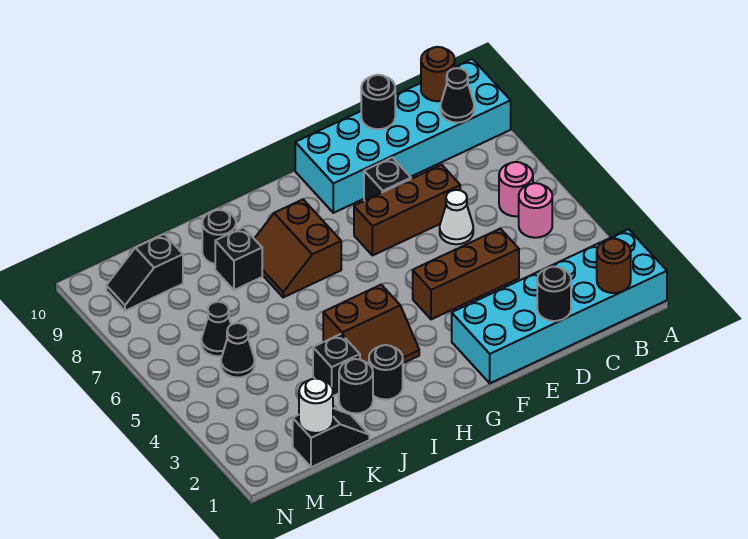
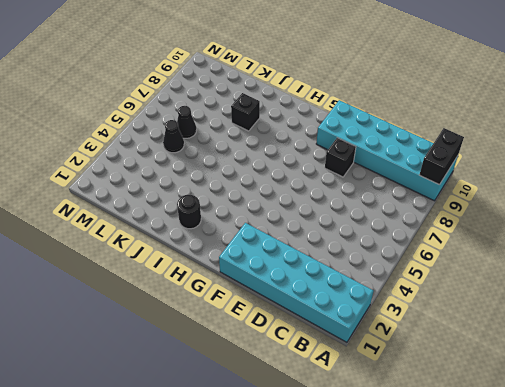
black brick A9:A10 level 2 -> none
none -> pink round brick B5 level 1
none -> pink round brick B6 level 1
none -> brown brick D4:F4 level 1

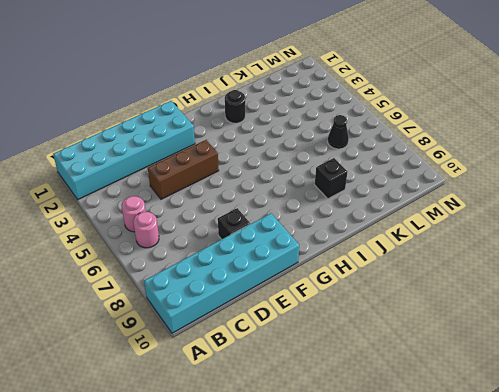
none -> white cone D6 level 1
none -> brown brick D7:F7 level 1
none -> brown slope H3:I4 level 1 top 4

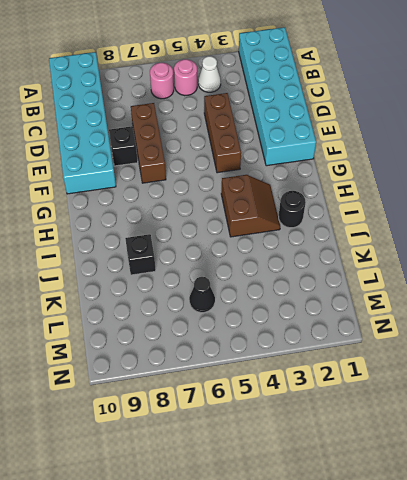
white cone B4 level 1 -> white cone D6 level 1
none -> brown slope H7:I8 level 1 top H
none -> black round brick J2 level 1
none -> black brick J3 level 1

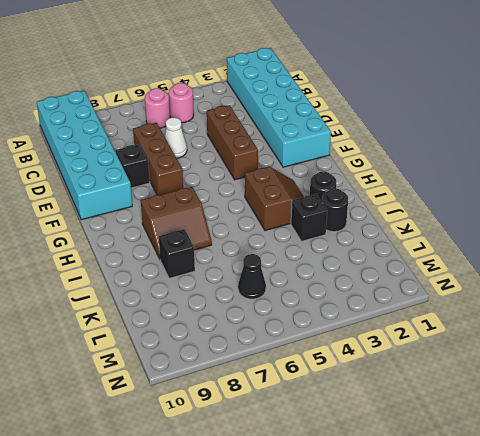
none -> black round brick J9 level 1
none -> black slope K1:L1 level 1 top L
none -> black cone L5 level 1

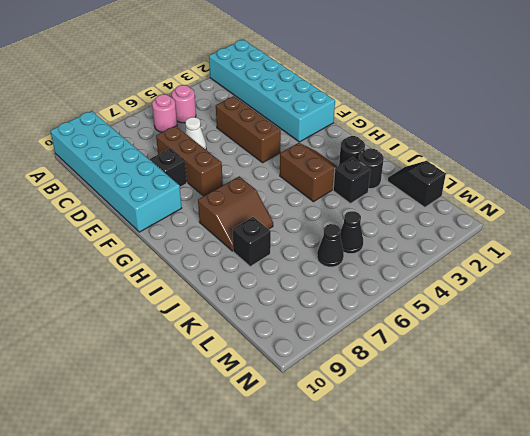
none -> black round brick J9 level 1
none -> black slope L9:M9 level 1 top L
none -> brown round brick B1 level 2

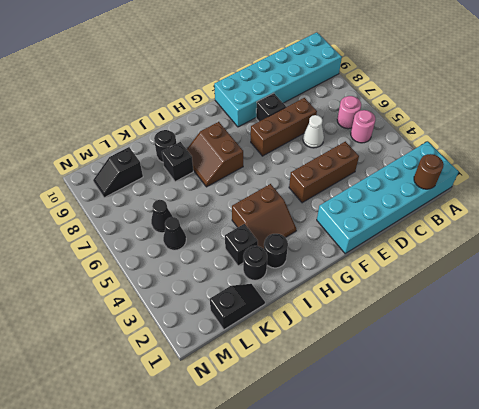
none -> black cone B9 level 2
none -> brown round brick B10 level 2
none -> black round brick D1 level 2

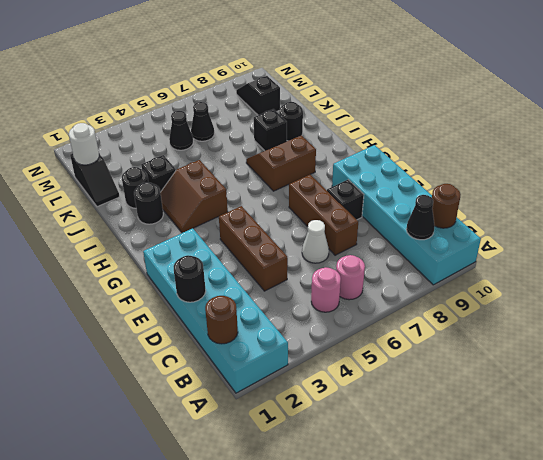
none -> black round brick D10 level 2

